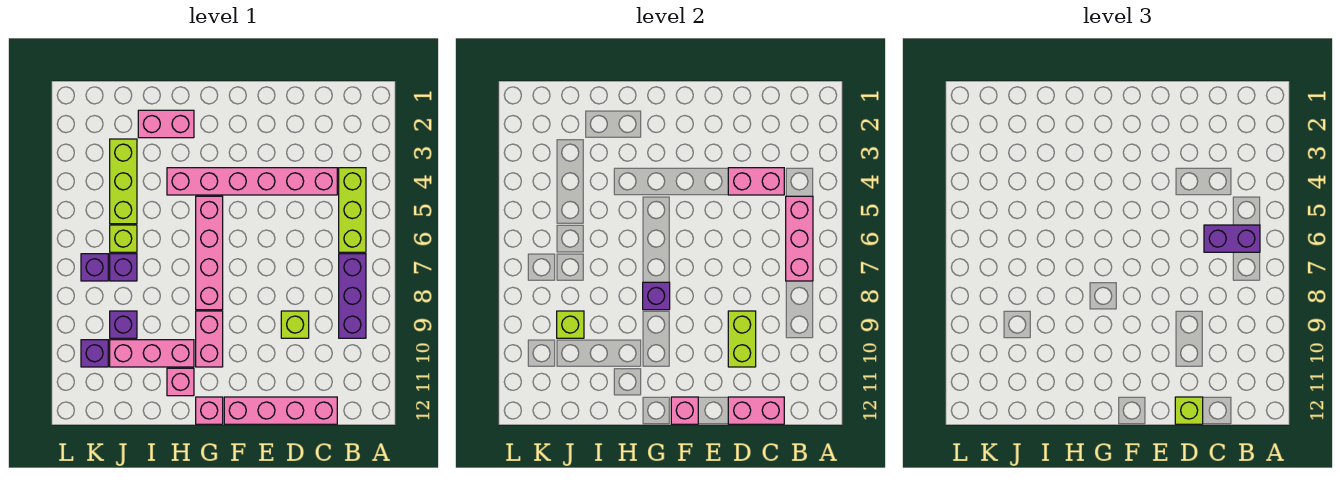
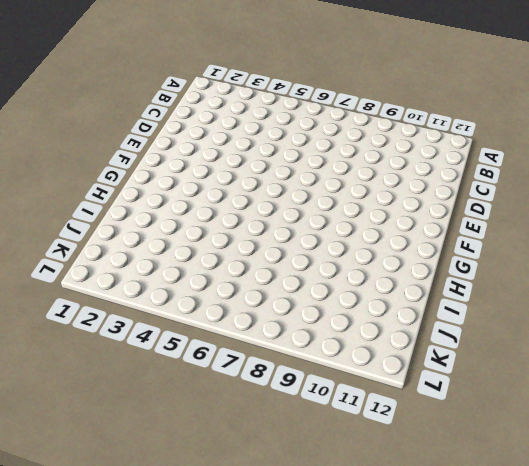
none -> lime brick B4:B6 level 1
none -> purple brick B7:B9 level 1
none -> pink brick C4:H4 level 1

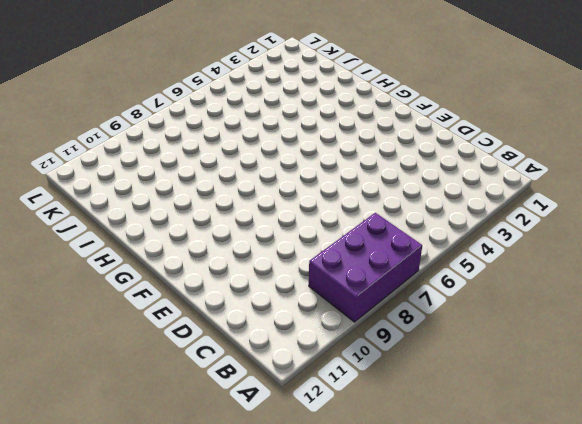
purple brick A7:B9 level 1 -> purple brick B7:B9 level 1
none -> lime brick B4:B6 level 1
none -> pink brick C4:H4 level 1
none -> pink brick C12:F12 level 1

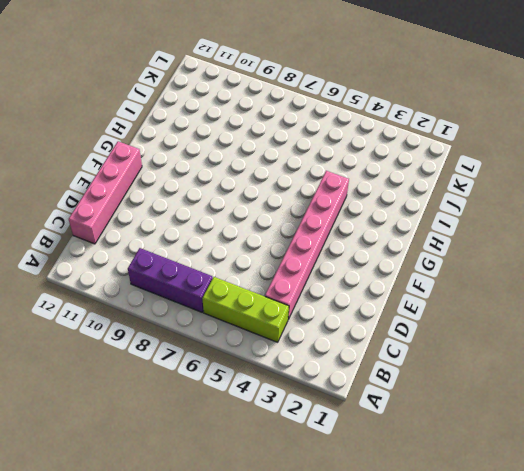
none -> lime brick D9 level 1
none -> pink brick G5:G8 level 1
none -> pink brick G9:G10 level 1

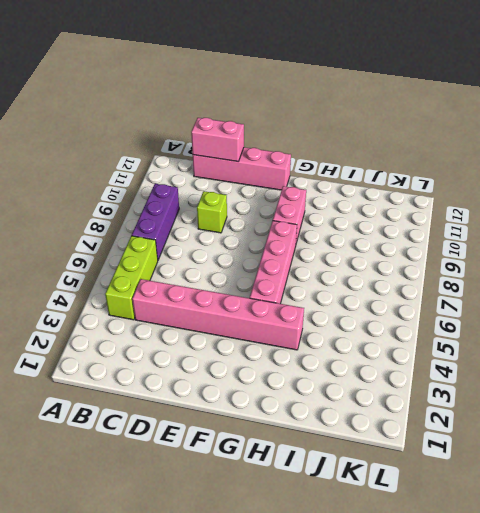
none -> pink brick G12 level 1
none -> pink brick H2:I2 level 1
none -> pink brick H10:J10 level 1

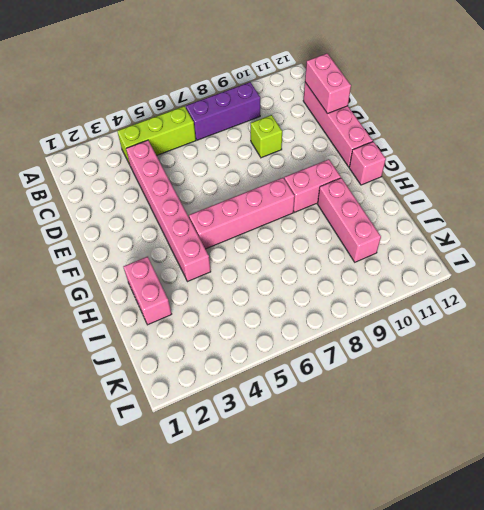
none -> pink brick H11 level 1
none -> lime brick J3:J5 level 1
none -> lime brick J6 level 1

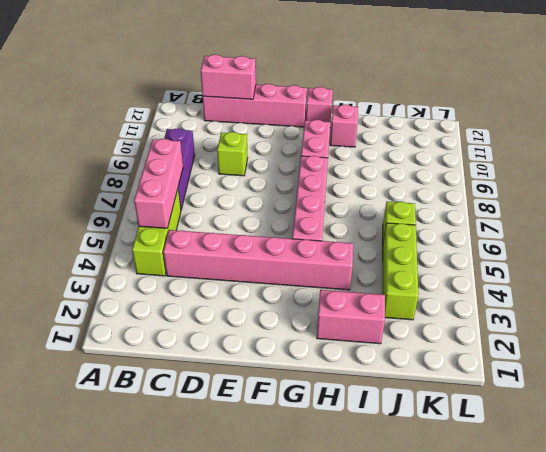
none -> pink brick H10:J10 level 1
none -> purple brick J7 level 1
none -> purple brick J9 level 1

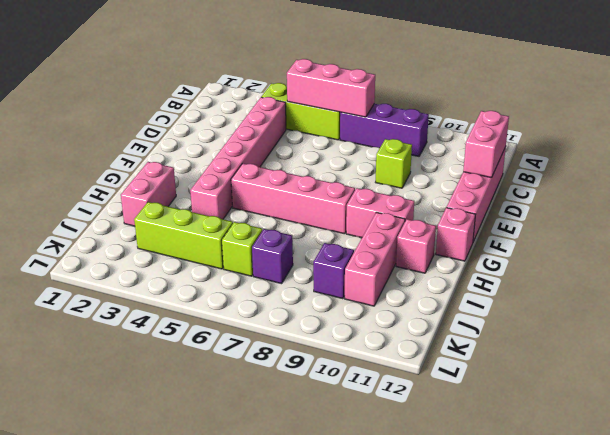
none -> purple brick K7 level 1
none -> purple brick K10 level 1
none -> pink brick C4:D4 level 2

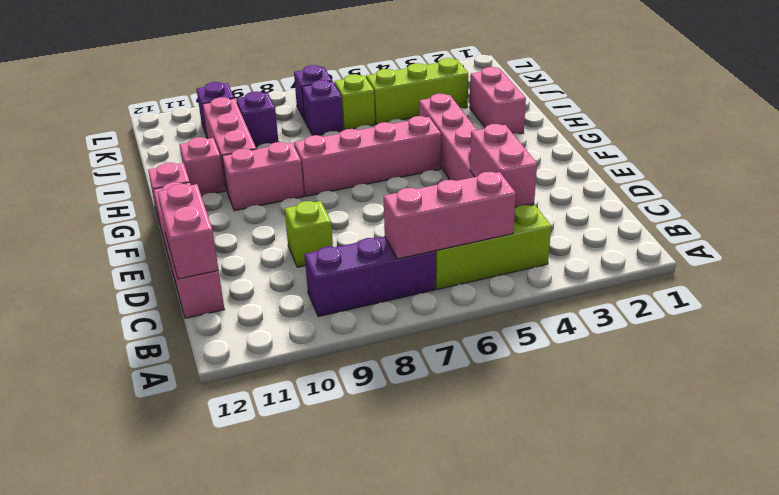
none -> lime brick D9:D10 level 2
none -> pink brick F12 level 2
none -> purple brick G8 level 2

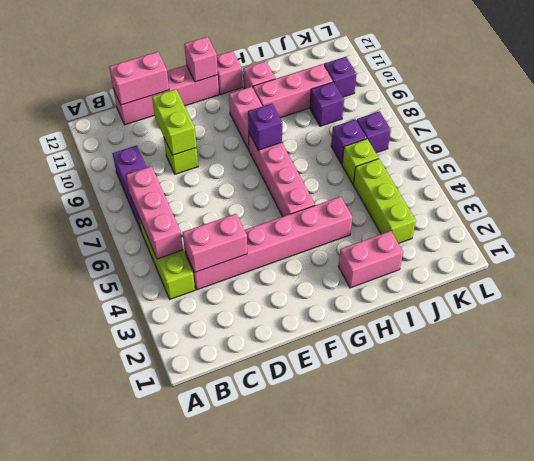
none -> lime brick J9 level 2
none -> purple brick B6:C6 level 3
none -> lime brick D12 level 3

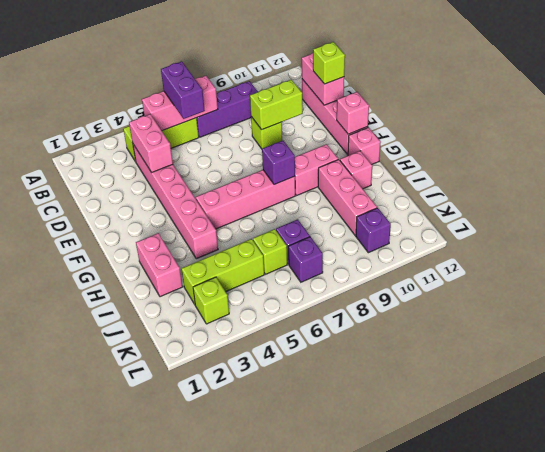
lime brick K3 level 1 -> lime brick J9 level 2
none -> purple brick J9 level 1

